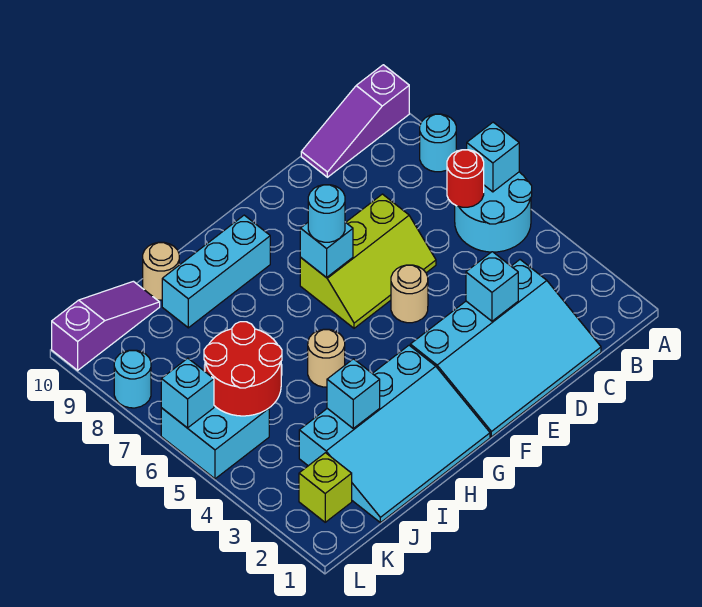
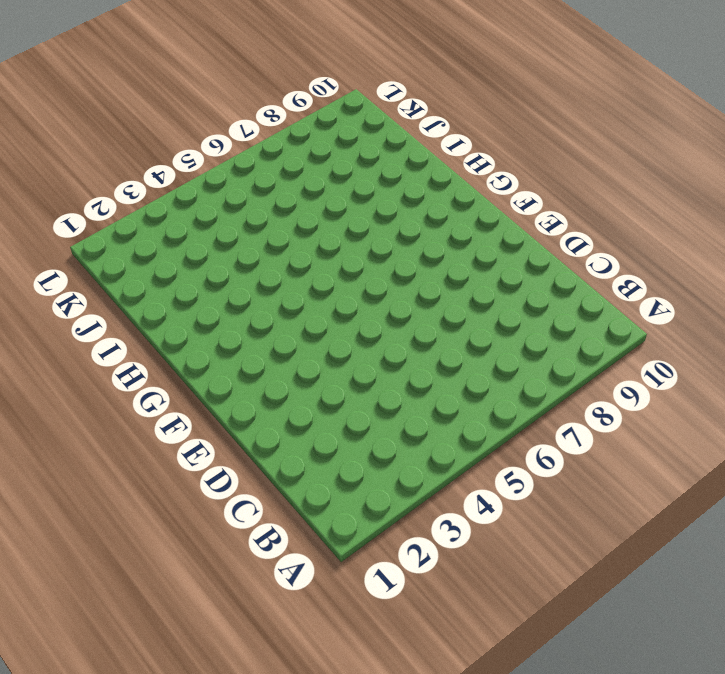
none -> cyan round brick A5:B6 level 1
none -> cyan round brick A8 level 1
none -> purple slope A10:C10 level 1 top A

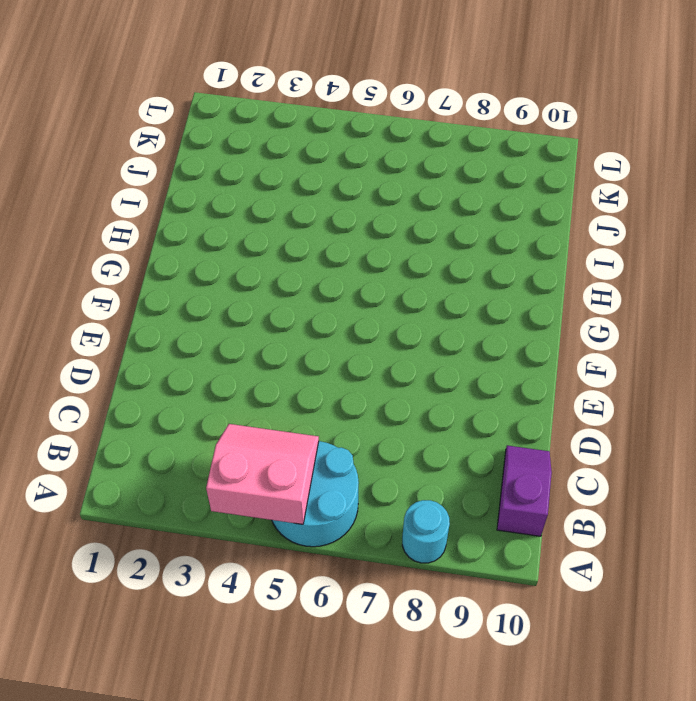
pink slope A4:B5 level 2 top A -> none
purple slope B10:C10 level 1 top B -> purple slope A10:C10 level 1 top A
none -> cyan slope C1:F3 level 1 top 3
none -> lime slope D6:F7 level 1 top 7
none -> tan round brick E5 level 1

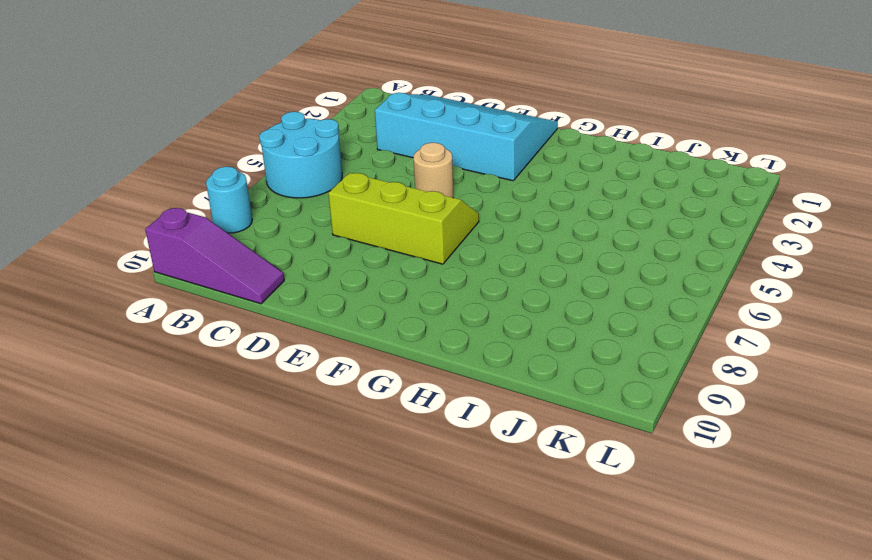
none -> cyan slope G1:J3 level 1 top 3
none -> cyan brick G9:I9 level 1
none -> tan round brick H5 level 1

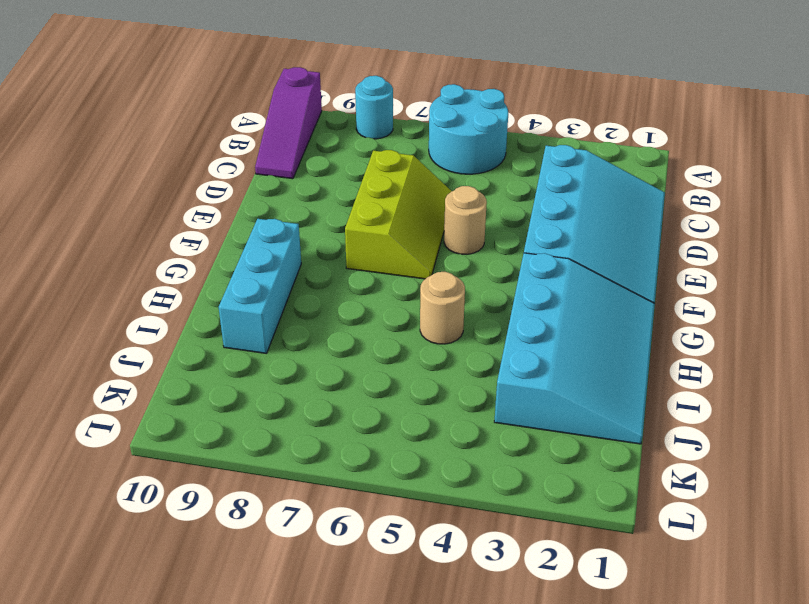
none -> tan round brick I10 level 1
none -> purple slope J10:L10 level 1 top L
none -> lime brick K2 level 1

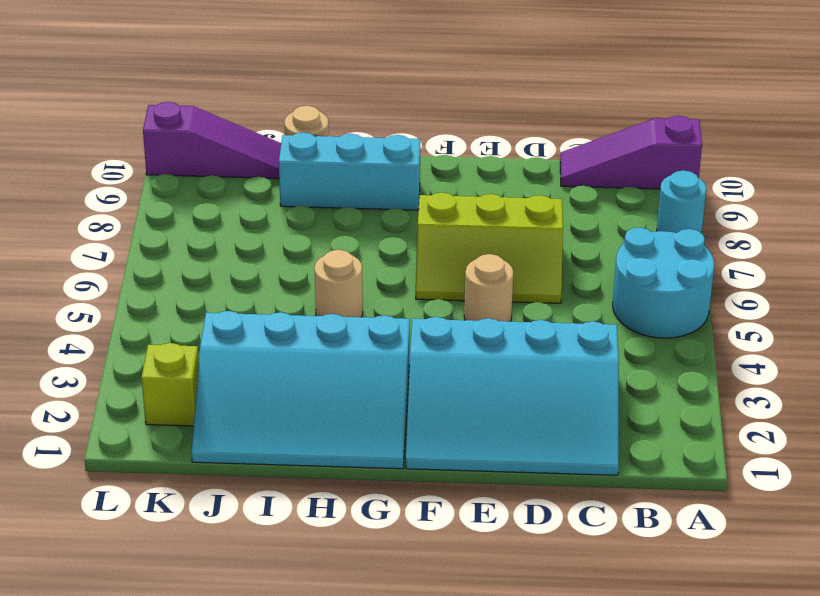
none -> cyan brick K5:L6 level 1
none -> cyan round brick L8 level 1
none -> cyan brick A6 level 2

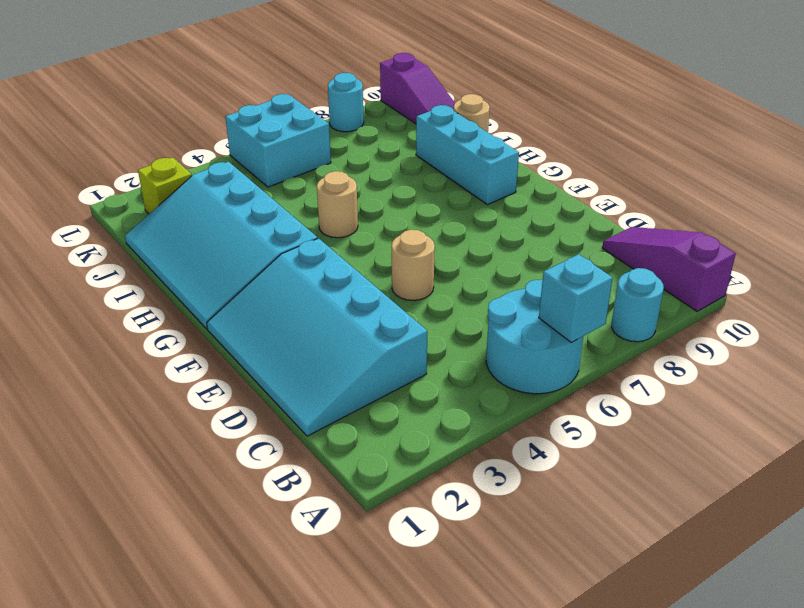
none -> lime slope D6:F7 level 1 top 7
none -> red round brick B6 level 2
none -> cyan brick D3 level 2

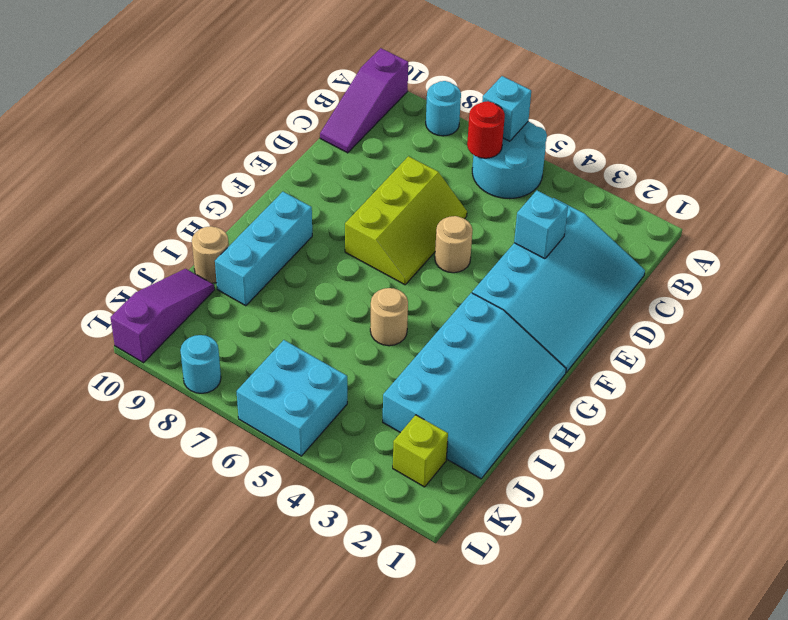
none -> cyan brick F7 level 2
none -> cyan brick I3 level 2
none -> red round brick J5:K6 level 2

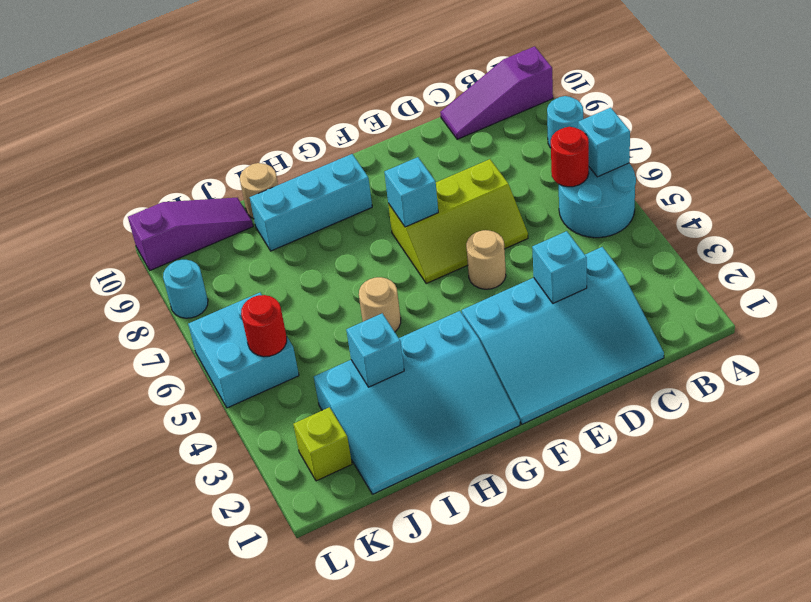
red round brick K5 level 2 -> red round brick J5:K6 level 2
none -> cyan brick L6 level 2
none -> cyan round brick F7 level 3

